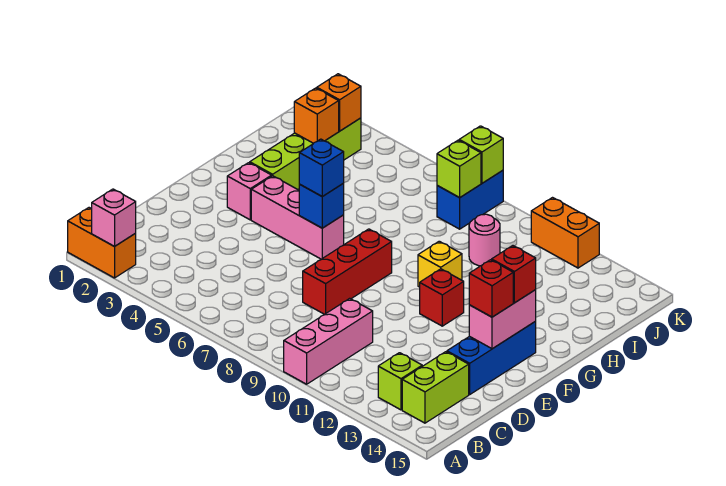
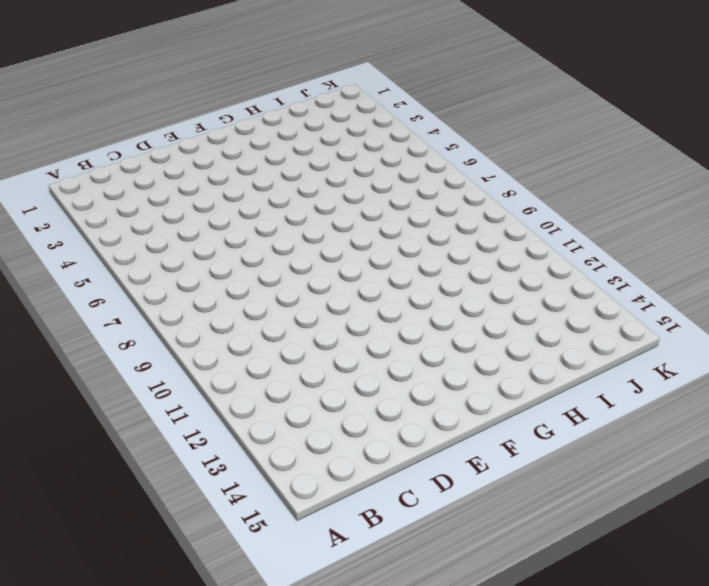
none -> orange brick A1:A2 level 1
none -> pink brick A10:C10 level 1
none -> lime brick B13 level 1

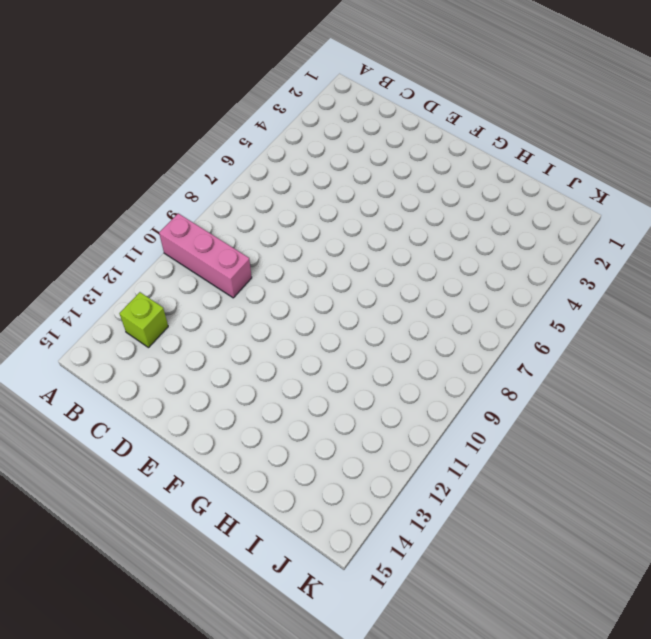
none -> orange brick A1:A2 level 1
none -> lime brick B14:C14 level 1
none -> red brick D8:F8 level 1

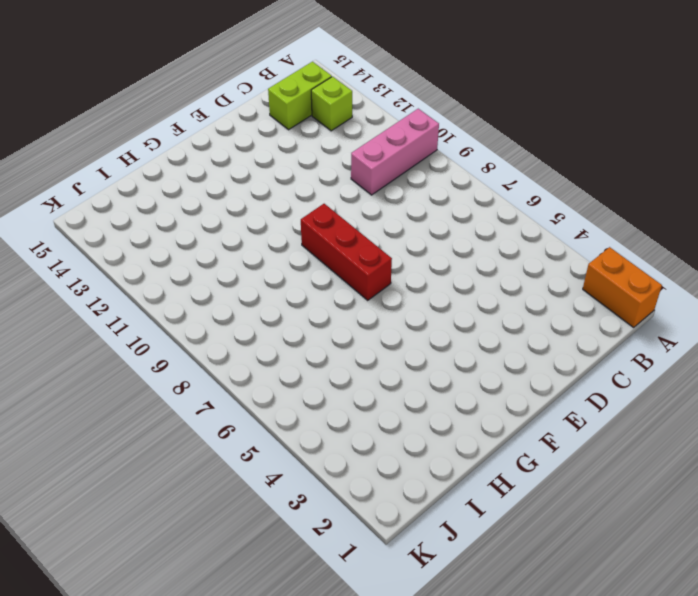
red brick F7:F9 level 1 -> red brick D8:F8 level 1
none -> blue brick D14:F14 level 1
none -> pink brick F3 level 1
none -> pink brick F4:F6 level 1

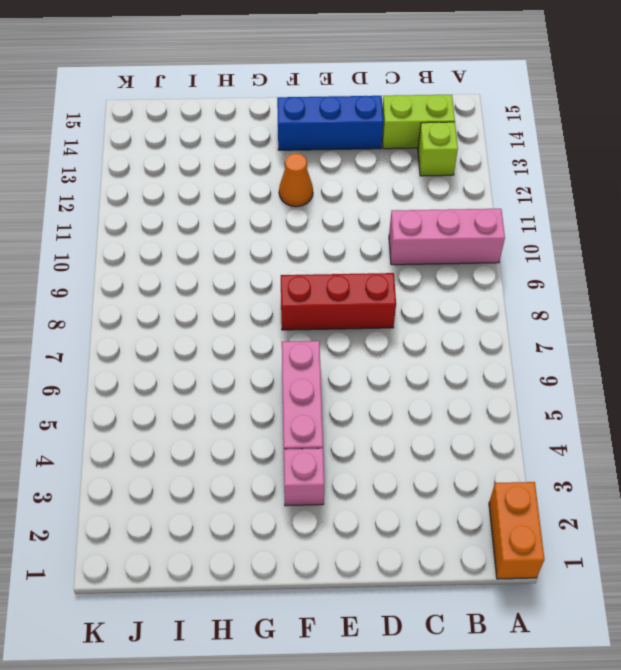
orange cone F12 level 1 -> none
none -> red brick F11 level 1
none -> lime brick G3:J3 level 1
none -> yellow brick G10 level 1

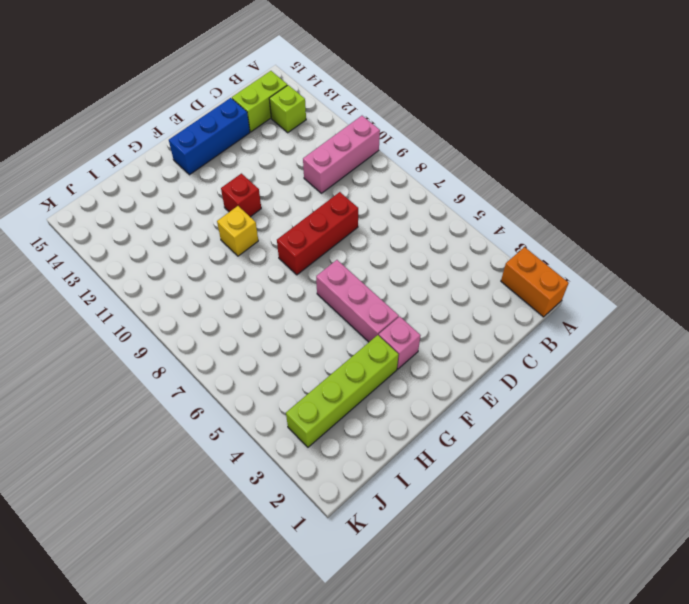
none -> pink round brick I10 level 1
none -> blue brick J8:K8 level 1
none -> orange brick K11:K12 level 1

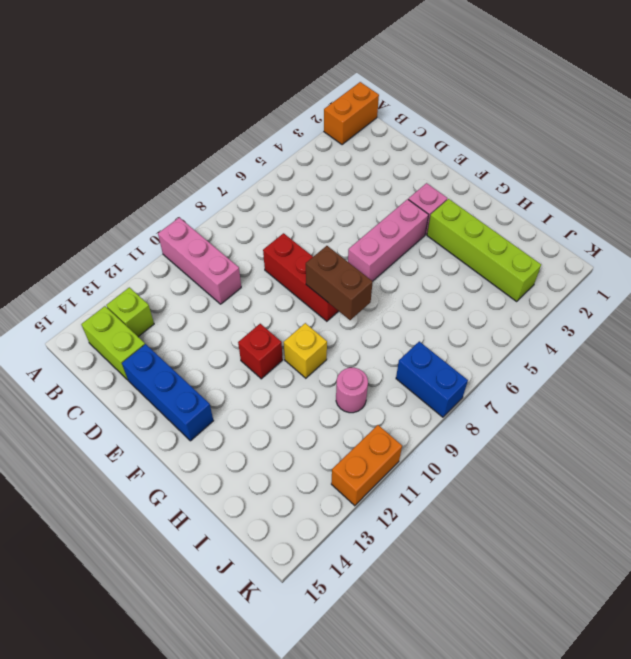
brown brick F8:G8 level 2 -> none
none -> pink brick A2 level 2
none -> pink brick E14:F14 level 2
none -> blue brick F6 level 2

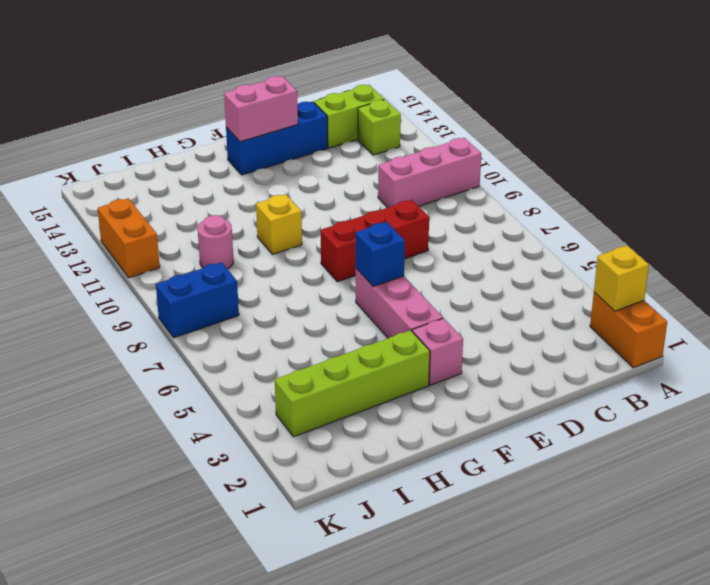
yellow brick A2 level 2 -> pink brick A2 level 2
none -> red brick F11 level 1
none -> orange brick I3 level 2
none -> orange brick J3 level 2

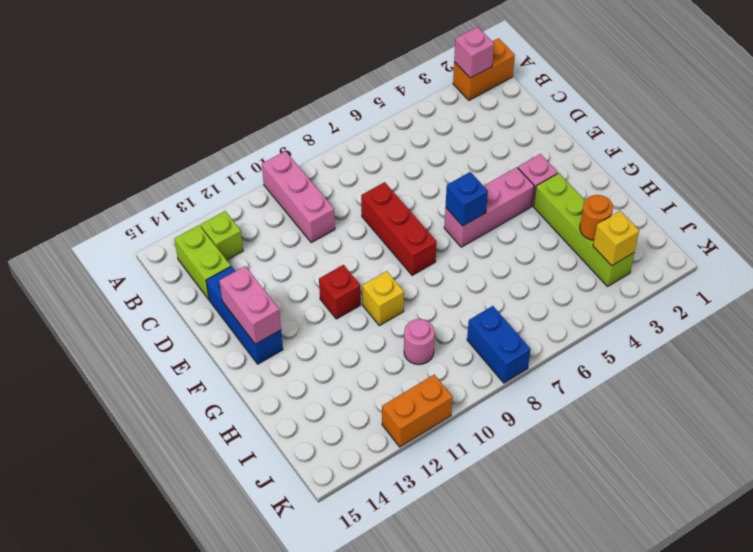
orange round brick I3 level 2 -> orange brick I3 level 2
yellow brick J3 level 2 -> orange brick J3 level 2
none -> lime brick J8 level 2
none -> lime brick K8 level 2
none -> red brick E14 level 3

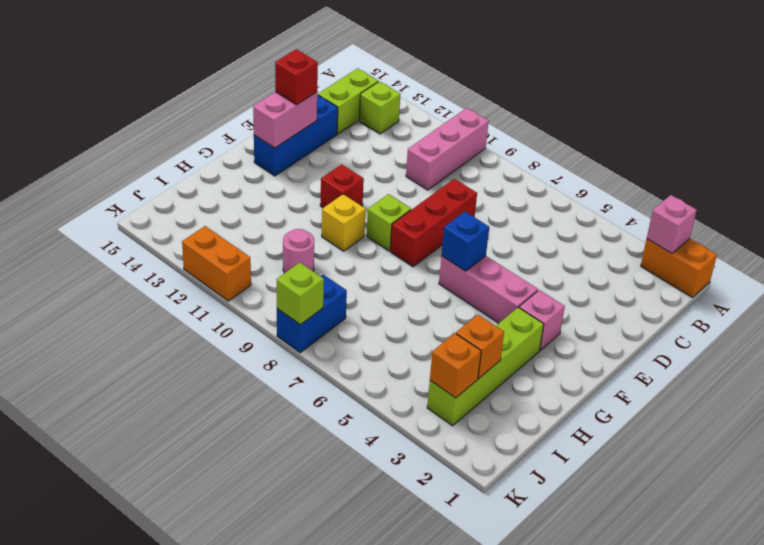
lime brick F9 level 1 -> lime brick J8 level 2
none -> blue brick F6 level 3
none -> red brick F14 level 3

